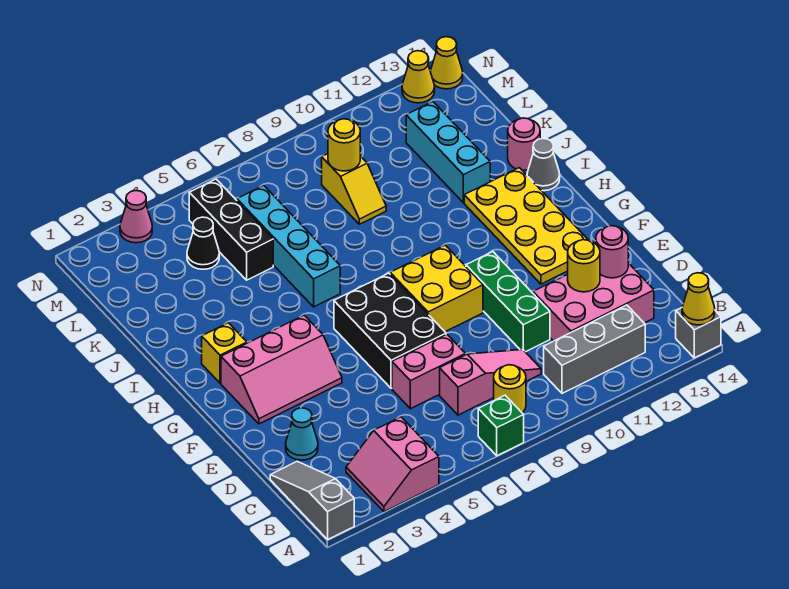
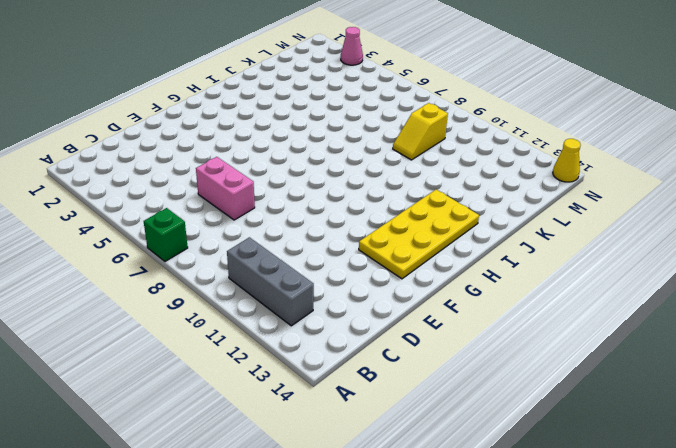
none -> grey slope A1:C1 level 1 top A
none -> pink slope A3:B4 level 1 top 4
none -> grey brick A14 level 1
none -> yellow round brick B8 level 1

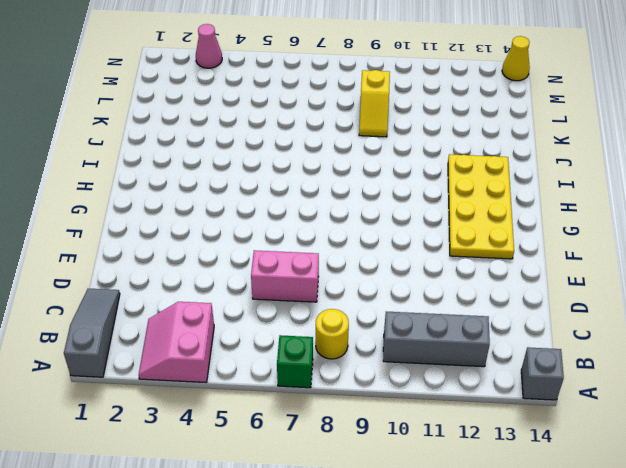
none -> pink slope C7:C9 level 1 top 7
none -> pink brick C11:D13 level 1
none -> cyan cone D2 level 1
none -> green brick D10:F10 level 1

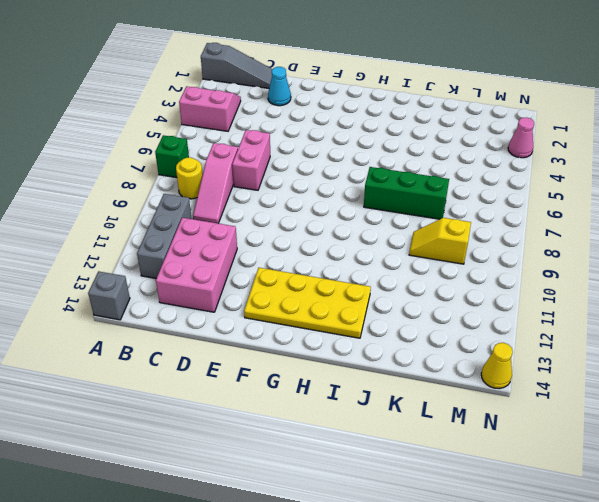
green brick I7:K7 level 1 -> green brick D10:F10 level 1
none -> black brick E6:G7 level 1
none -> pink slope F2:G4 level 1 top G
none -> yellow brick F8:G9 level 1
none -> yellow brick H2 level 1

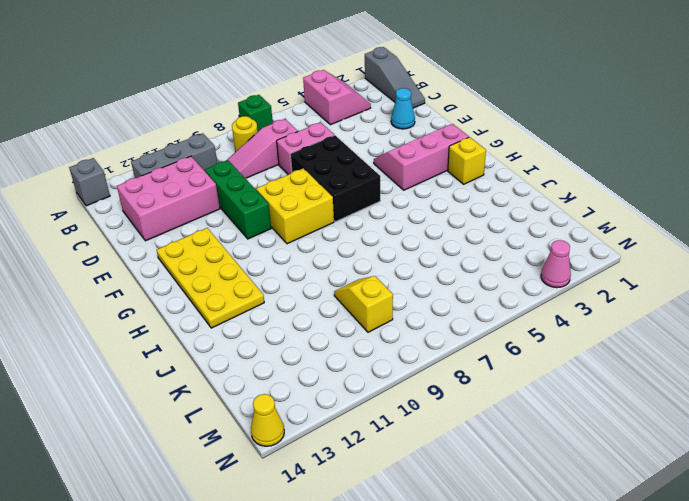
none -> cyan brick I6:L6 level 1
none -> grey cone I14 level 1
none -> cyan brick J12:L12 level 1
none -> pink round brick J14 level 1

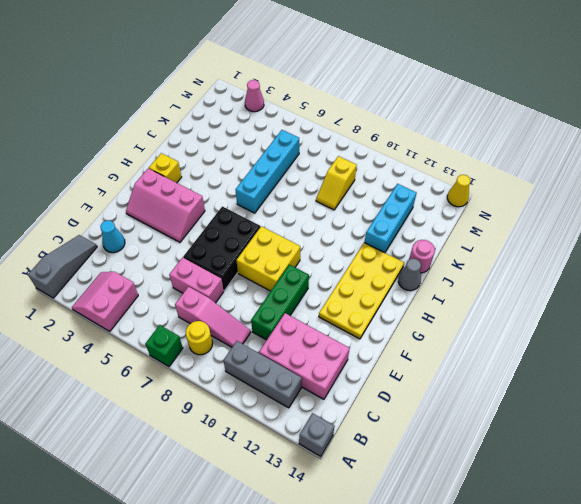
none -> black brick K5:M5 level 1
none -> black cone L4 level 1
none -> yellow cone N13 level 1
none -> yellow cone A14 level 2

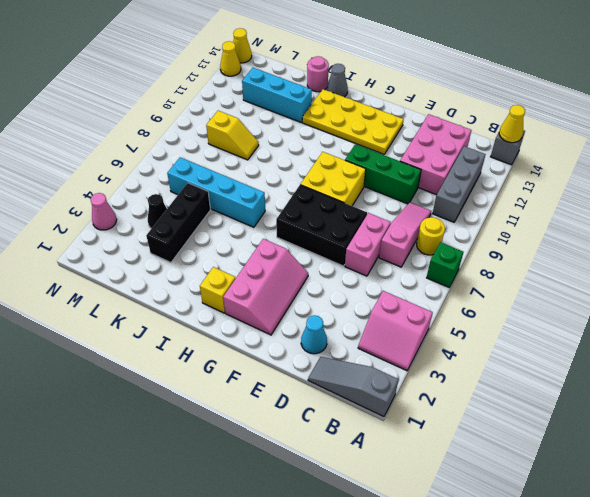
black brick K3:K5 level 1 -> black brick K5:M5 level 1
none -> yellow round brick D12 level 2
none -> pink round brick D13 level 2
none -> yellow round brick L9 level 2

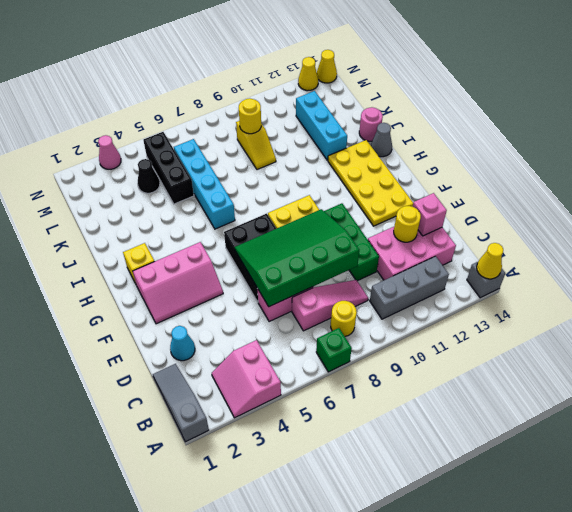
green slope D6:F9 level 2 top D -> none
pink brick D13 level 2 -> pink round brick D13 level 2

